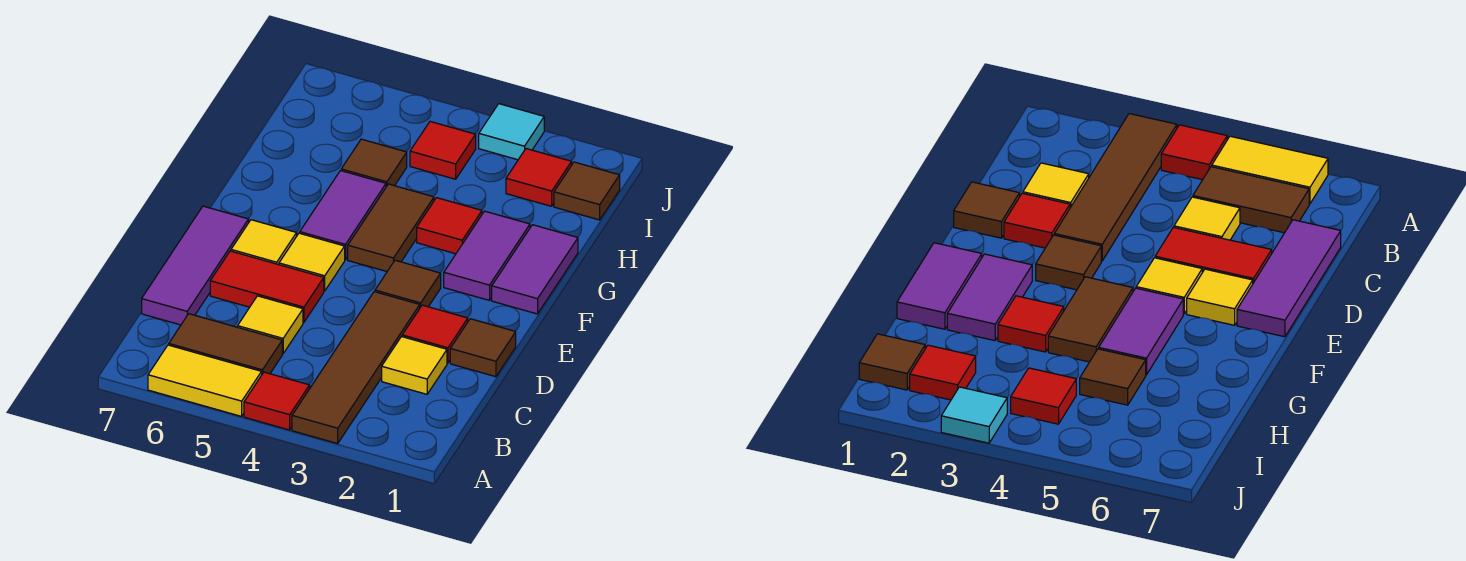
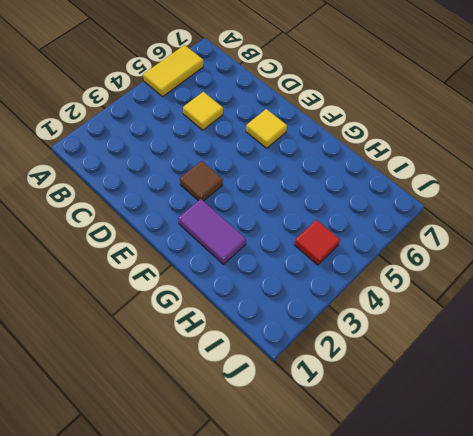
none -> brown tile A3:D3 level 1
none -> red tile A4 level 1
none -> brown tile B5:B6 level 1

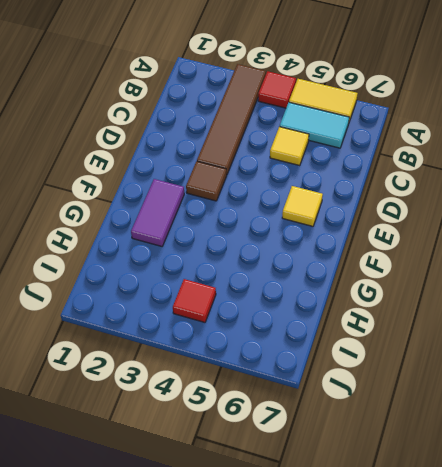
cyan tile B5:B6 level 1 -> brown tile B5:B6 level 1
none -> yellow tile C2 level 1
none -> purple tile C7:E7 level 1
none -> brown tile D1 level 1

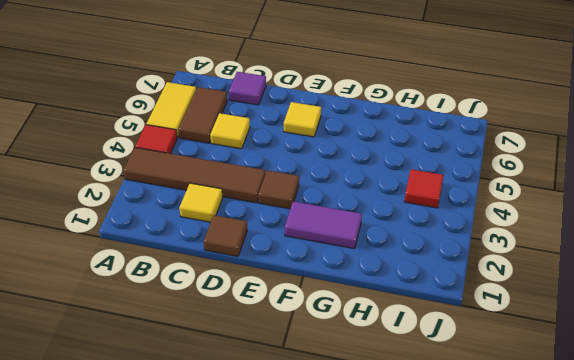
purple tile C7 level 1 -> purple tile C7:E7 level 1
none -> red tile D2 level 1
none -> red tile D5:D6 level 1
none -> yellow tile E5 level 1

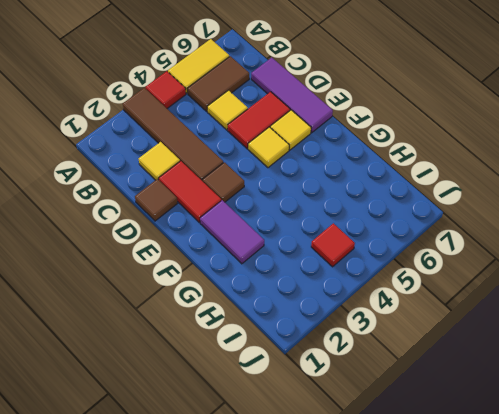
red tile D2:E2 level 1 -> red tile D2 level 1
none -> purple tile F1:G1 level 1
none -> brown tile F4:G4 level 1
none -> purple tile F5:G5 level 1

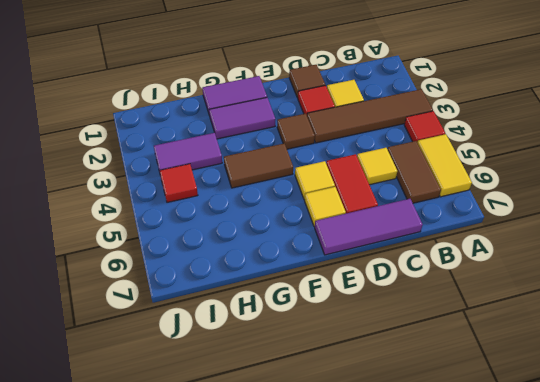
purple tile H3:I3 level 1 -> purple tile F5:G5 level 1
none -> red tile G3 level 1
none -> brown tile H5 level 1
none -> brown tile I1 level 1

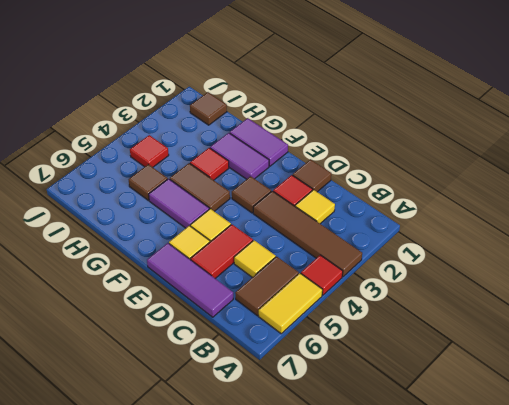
none -> red tile I2 level 1
none -> cyan tile J3 level 1

